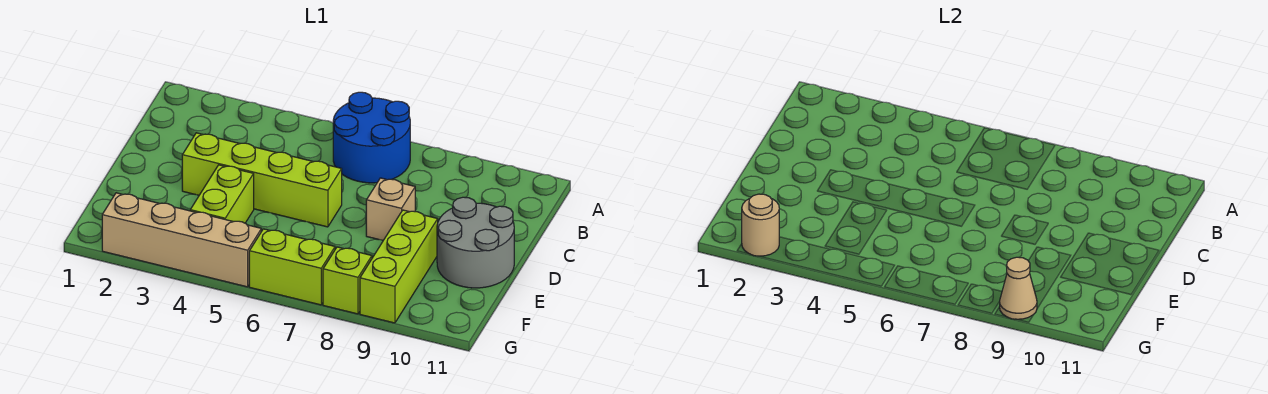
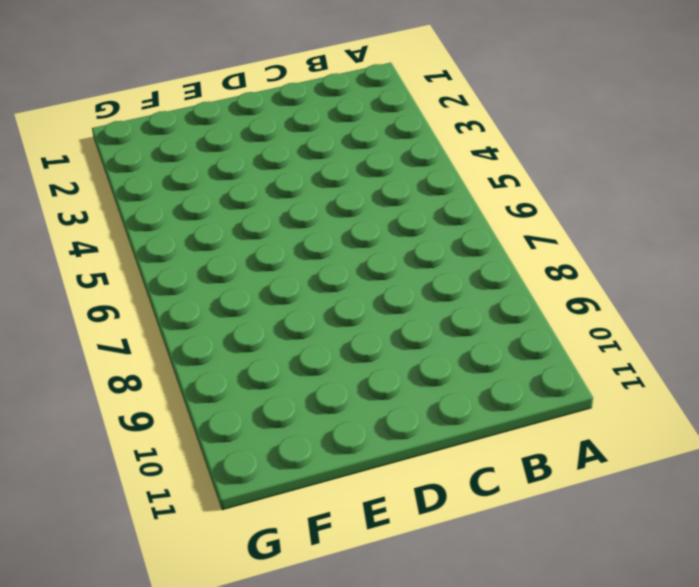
none -> blue round brick A6:B7 level 1
none -> lime brick D3:D6 level 1

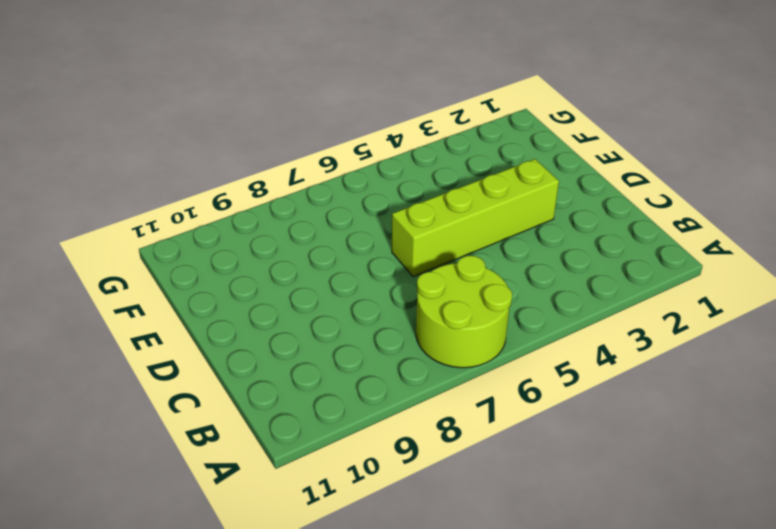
lime round brick A6:B7 level 1 -> blue round brick A6:B7 level 1
none -> tan brick D8 level 1
none -> grey round brick D10:E11 level 1

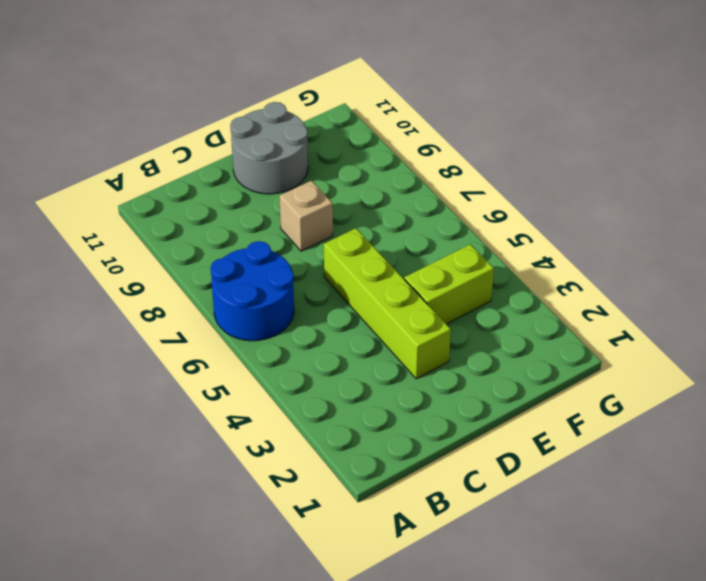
none -> lime brick E9:G9 level 1
none -> tan brick G2:G5 level 1

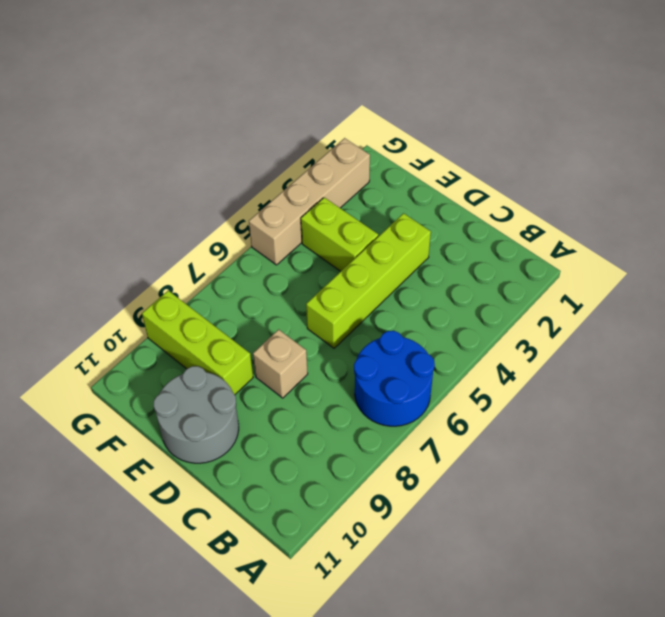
none -> lime brick G6:G7 level 1
none -> lime brick G8 level 1

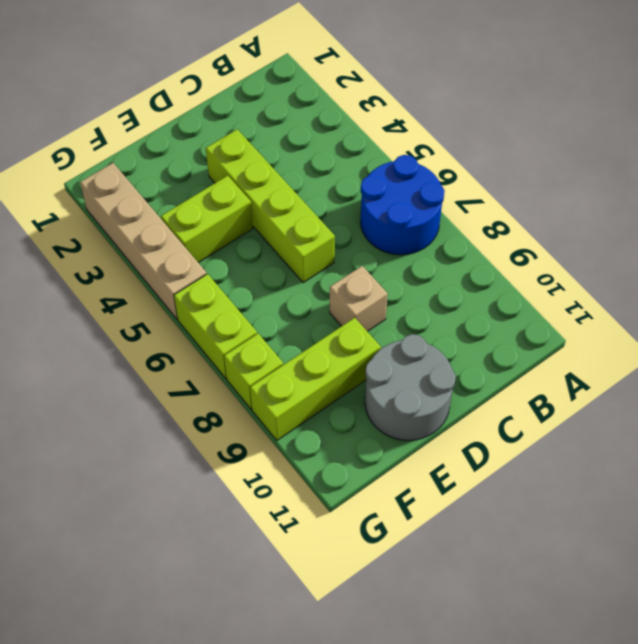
none -> tan round brick G2 level 2
none -> tan cone G9 level 2

